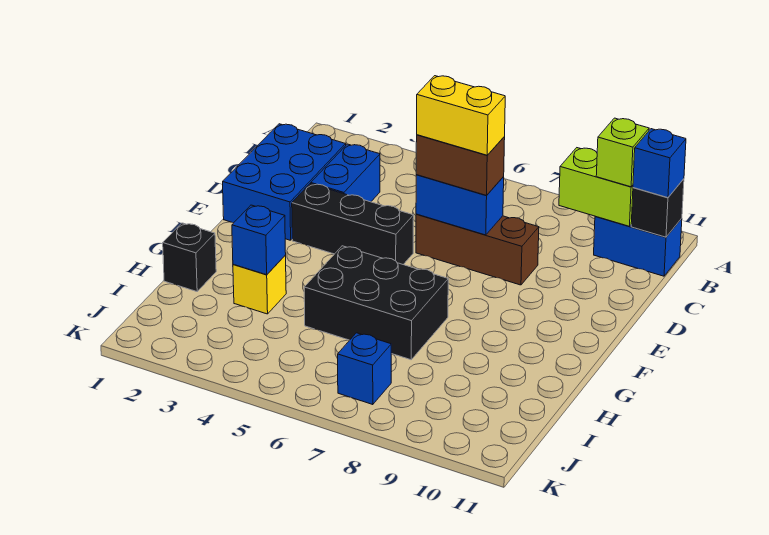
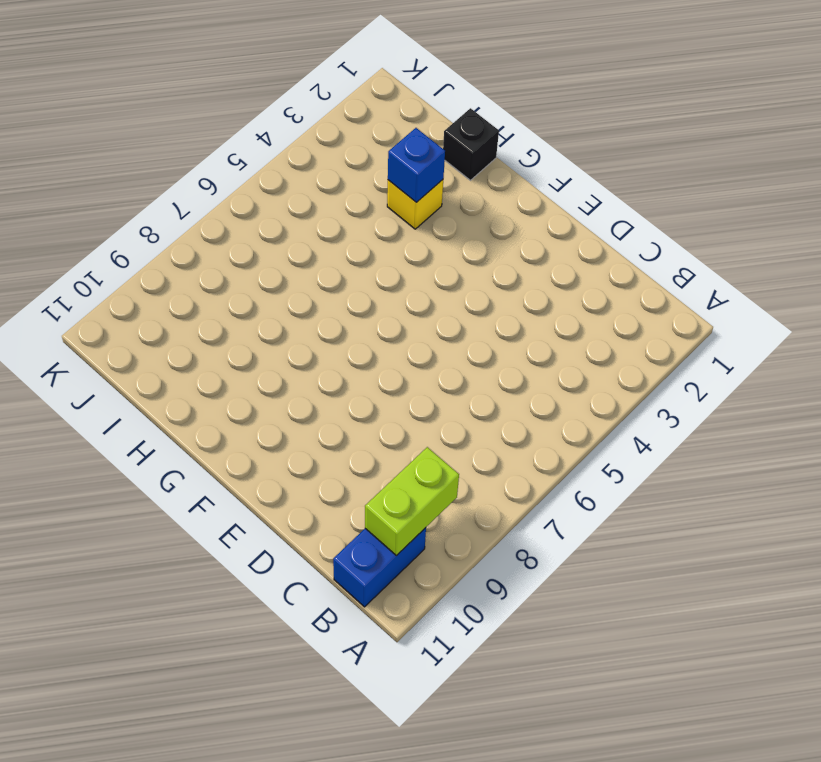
none -> blue brick C1:E2 level 1
none -> blue brick C3:D3 level 1
none -> brown brick D6:D8 level 1

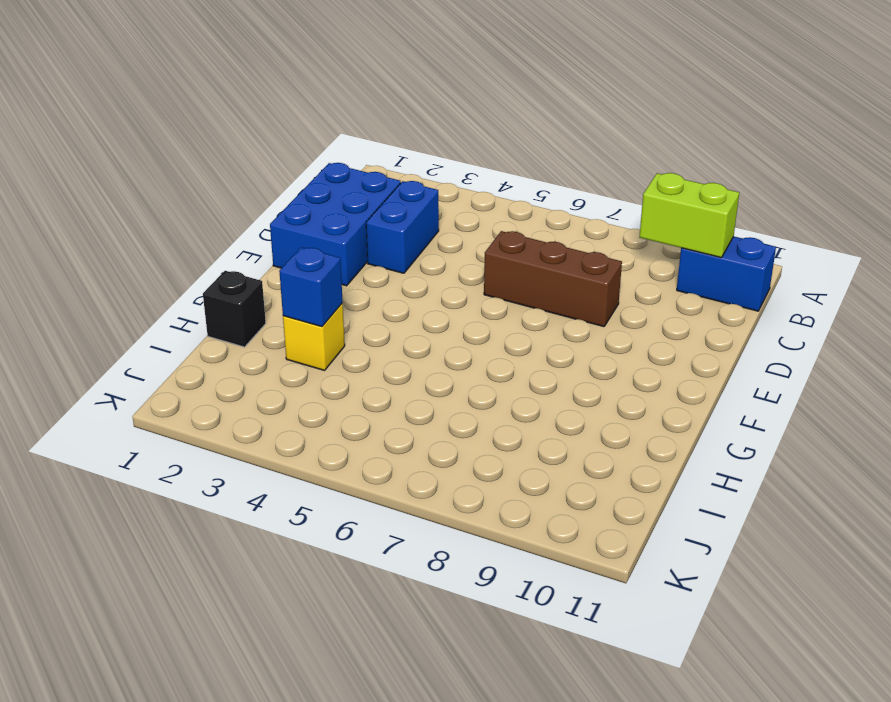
none -> black brick E3:E5 level 1
none -> black brick G5:H7 level 1
none -> blue brick J7 level 1

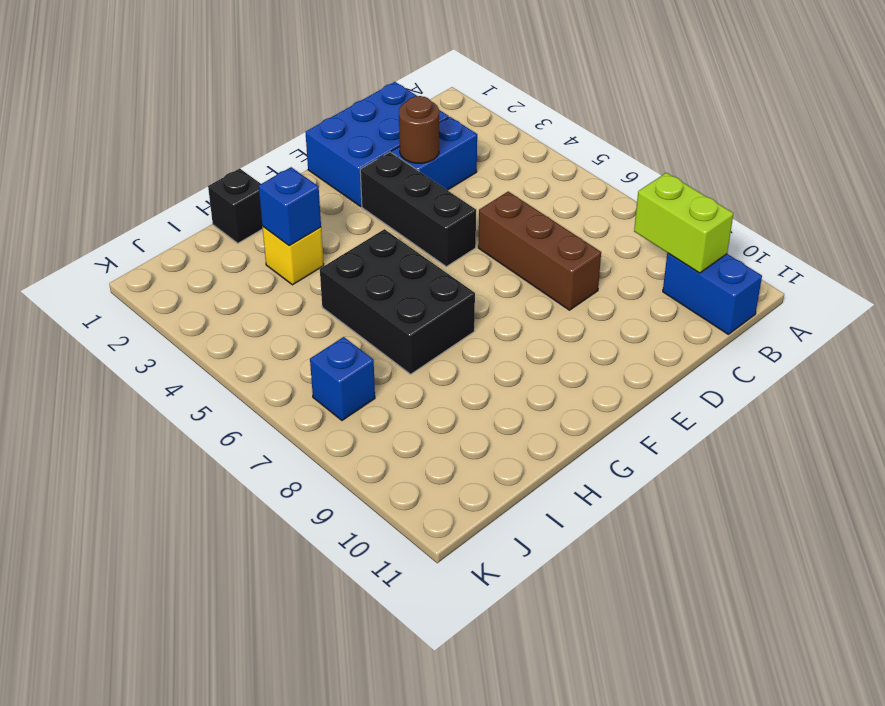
brown round brick D3 level 2 -> none
none -> black brick B11 level 2
none -> blue brick D6:D7 level 2
none -> lime brick B10 level 3

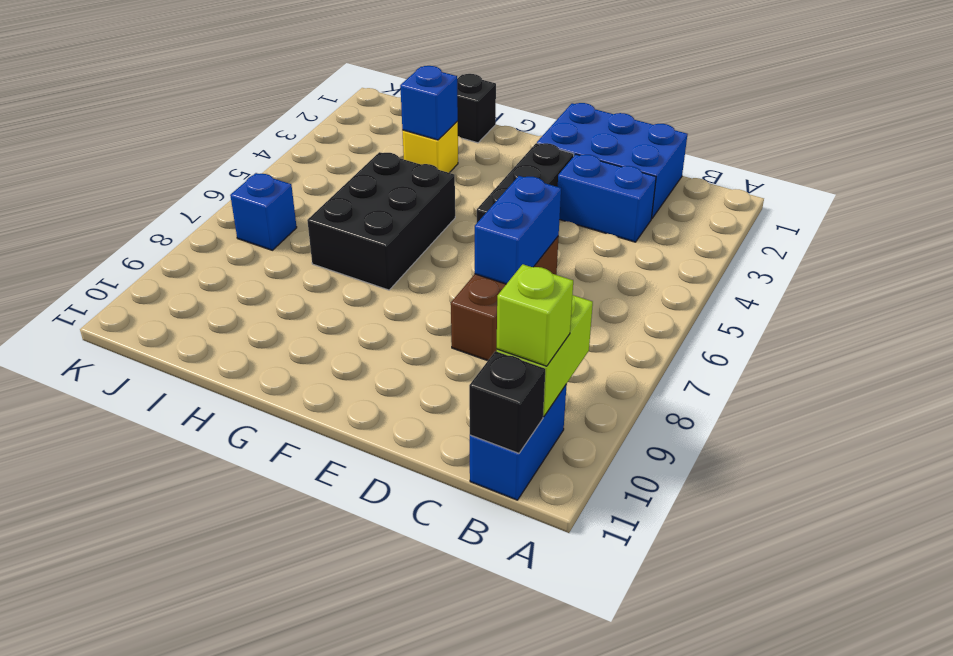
none -> blue brick B11 level 3
none -> brown brick D6:D7 level 3
none -> yellow brick D6:D7 level 4

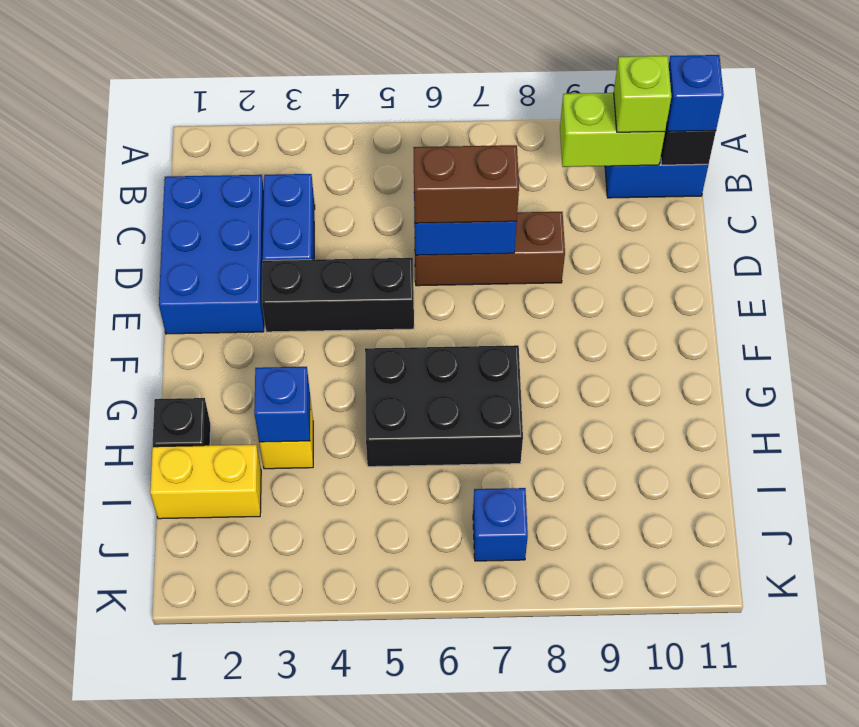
yellow brick I1:I2 level 1 -> yellow brick D6:D7 level 4

